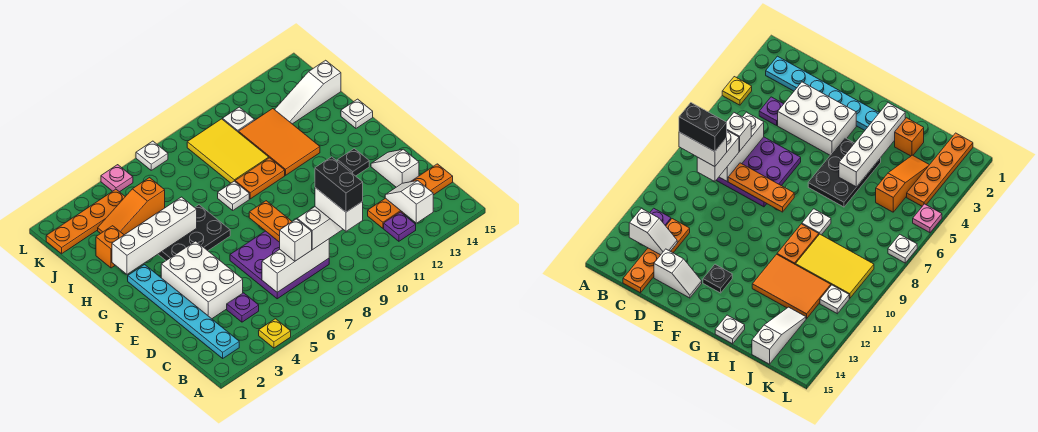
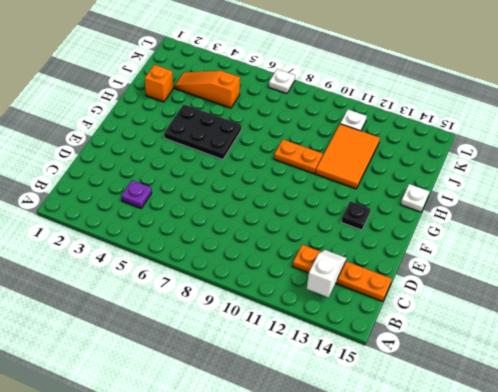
none -> yellow plate A4 level 1
none -> cyan plate B2:G2 level 1
none -> purple plate B12 level 1
none -> purple plate C6:E8 level 1

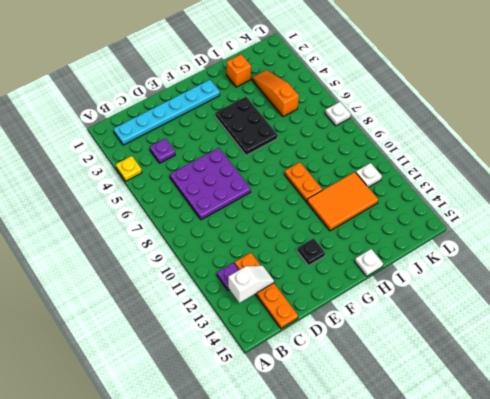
none -> white brick D3:F4 level 1
none -> white slope D14:E14 level 1 top D
none -> white plate H8 level 1
none -> yellow tile I9:K10 level 1

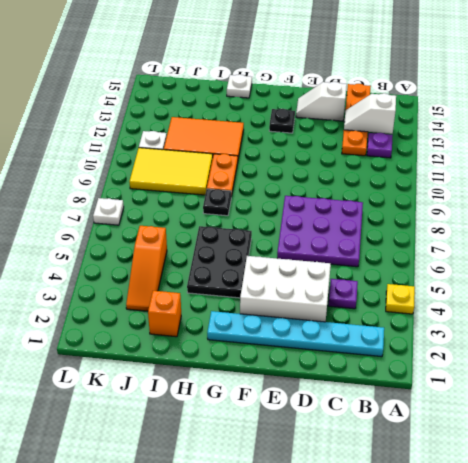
black plate H8 level 1 -> white plate H8 level 1
none -> white slope J13:J15 level 1 top 15
none -> orange plate K1:K4 level 1
none -> pink plate L5 level 1
none -> white brick C6:C8 level 2

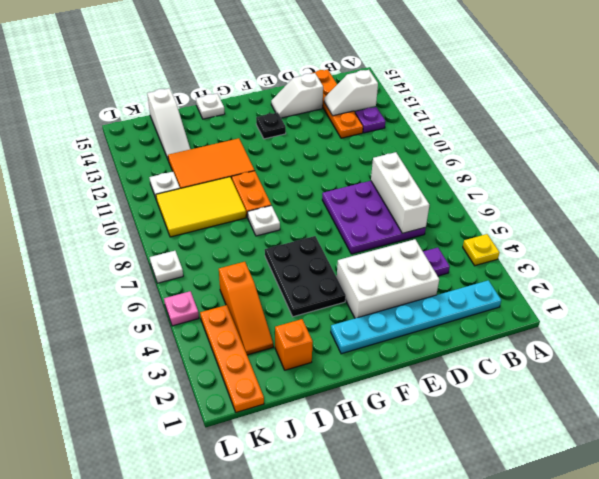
none -> orange plate D8:F8 level 2
none -> white brick H2:H5 level 2
none -> white brick C7 level 3
none -> white brick C8:C9 level 3

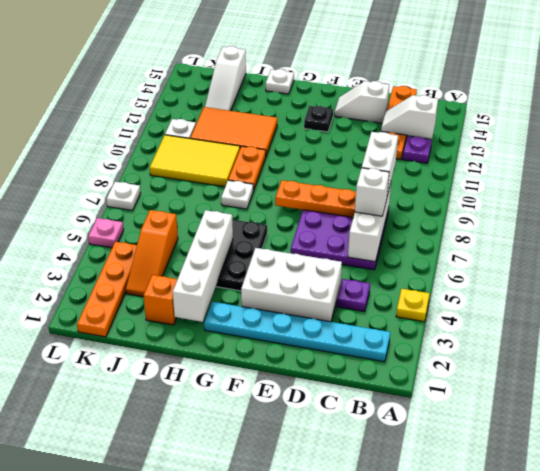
none -> white brick B9:C9 level 4
none -> black brick B9:C9 level 5

